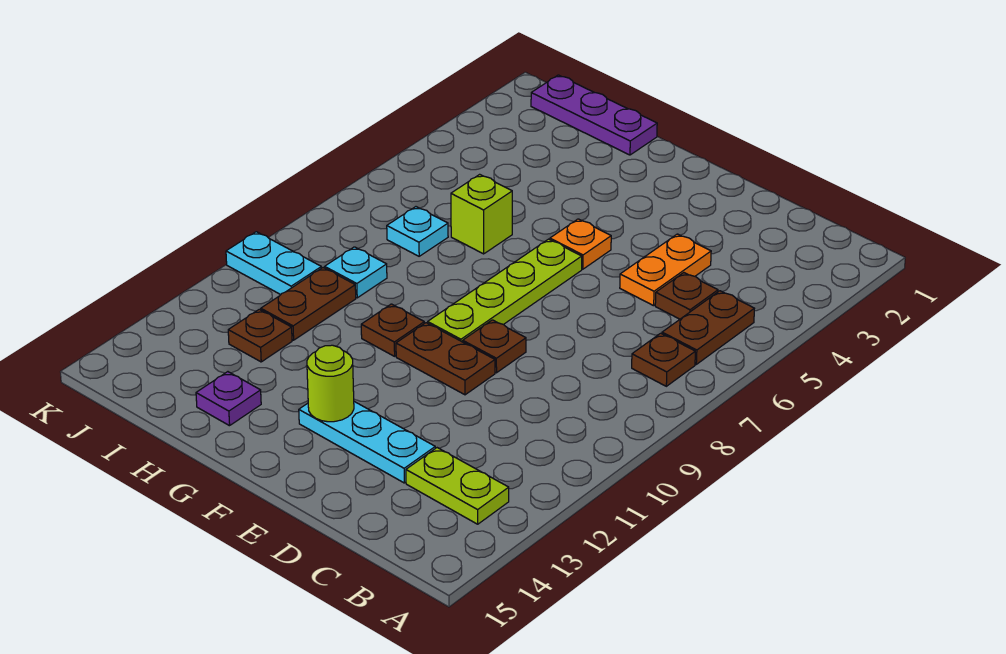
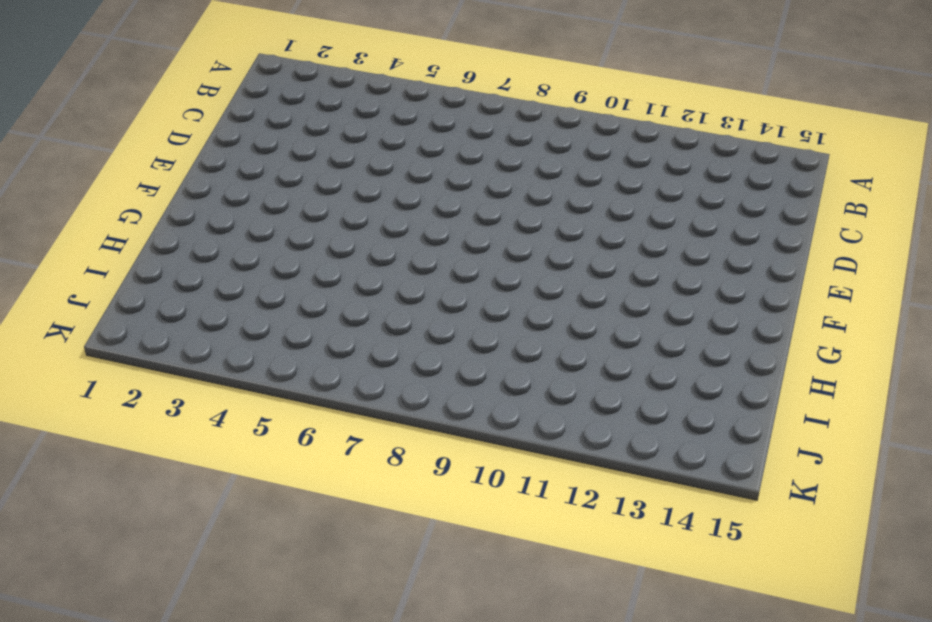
none -> brown plate B5:B6 level 1
none -> brown plate B7 level 1
none -> lime plate B13:C13 level 1

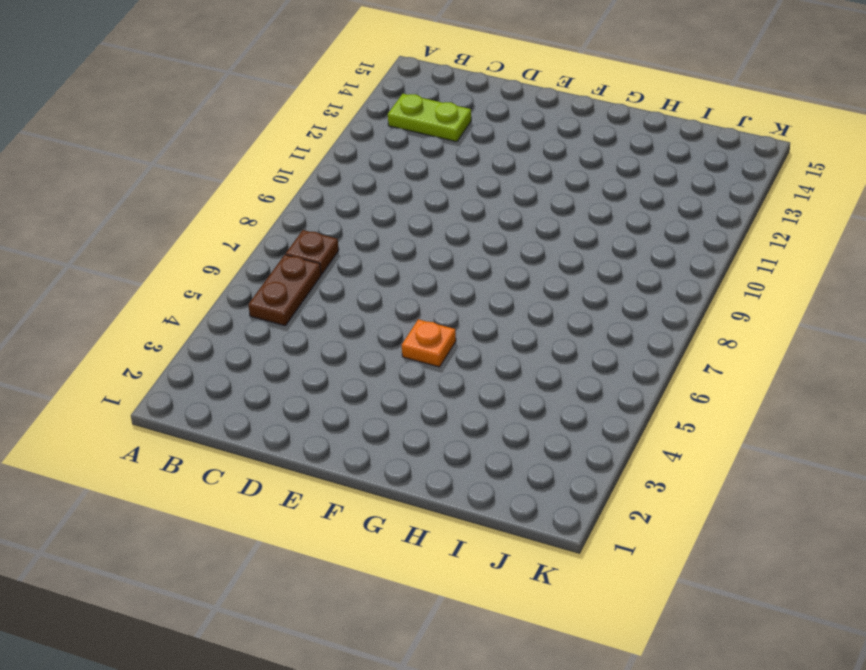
none -> brown plate C5 level 1
none -> orange plate D4:D5 level 1
none -> cyan plate D13:F13 level 1

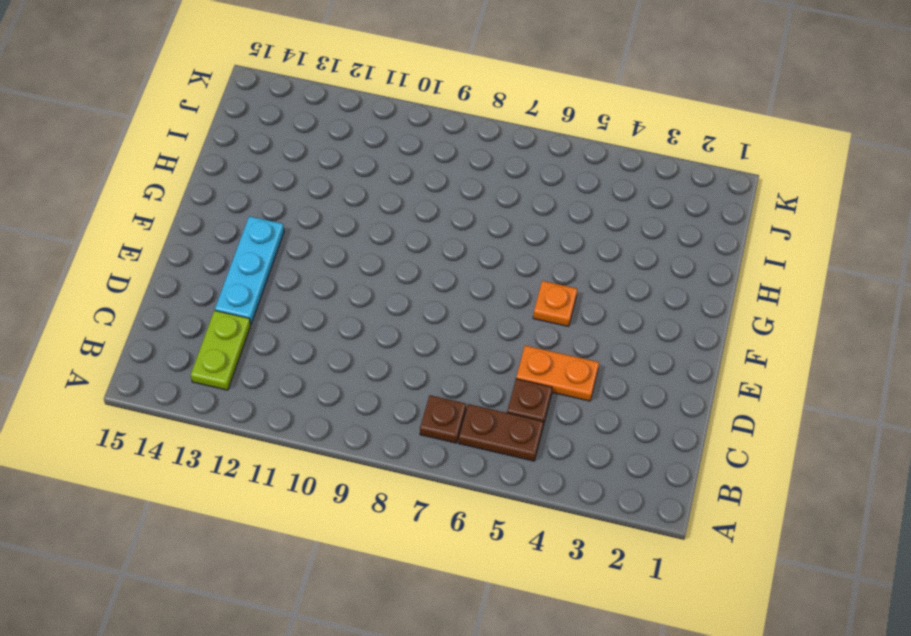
none -> brown plate E9 level 1
none -> brown plate E10:F10 level 1
none -> lime plate F6:F9 level 1

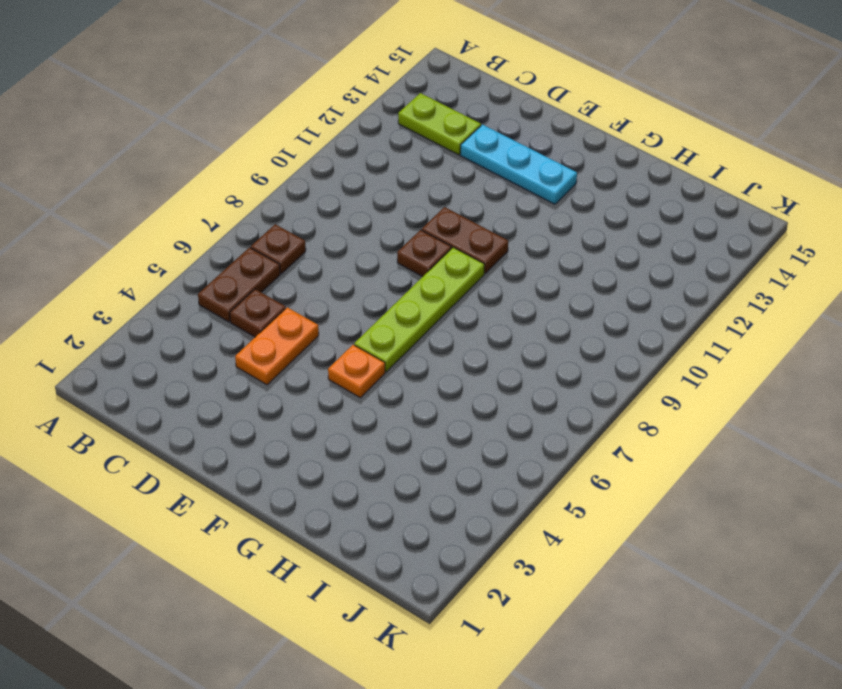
none -> brown plate G10 level 1
none -> purple plate H1:J1 level 1
none -> lime brick H6 level 1

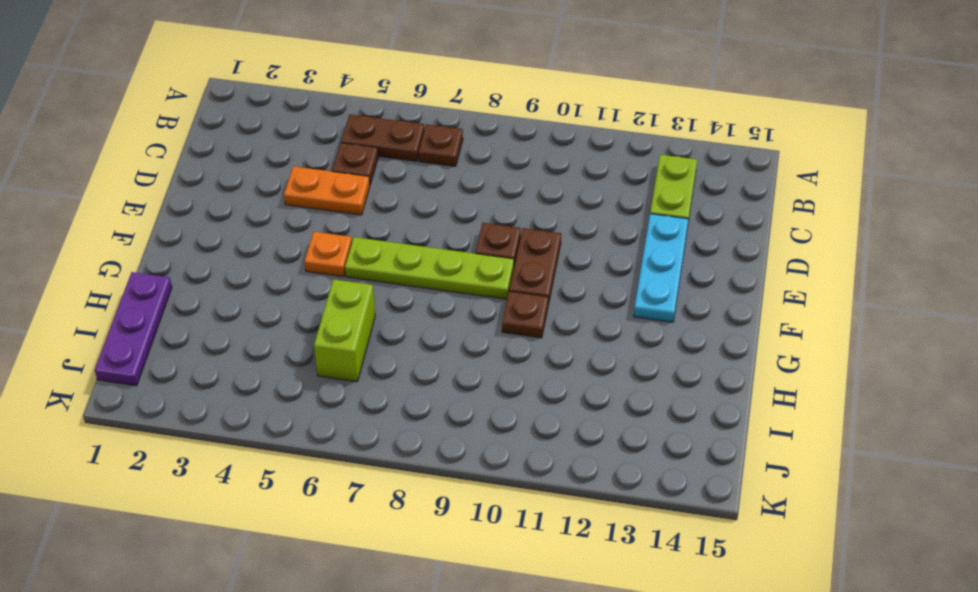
lime brick H6:I6 level 1 -> lime brick H6 level 1
none -> purple plate H14 level 1
none -> cyan plate I7 level 1
none -> cyan plate I9 level 1

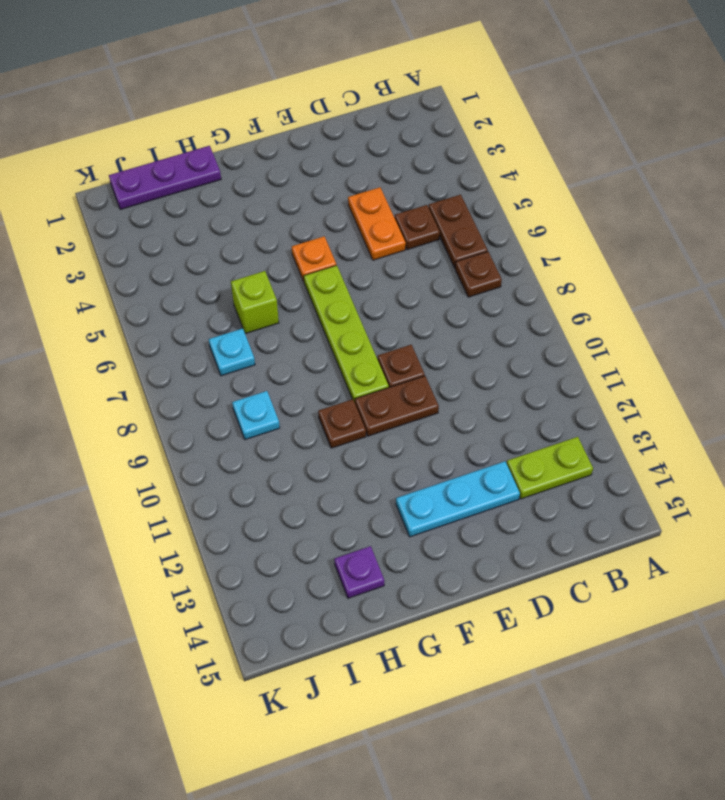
none -> brown plate I10:I11 level 1
none -> brown plate I12 level 1
none -> cyan plate J10:K10 level 1

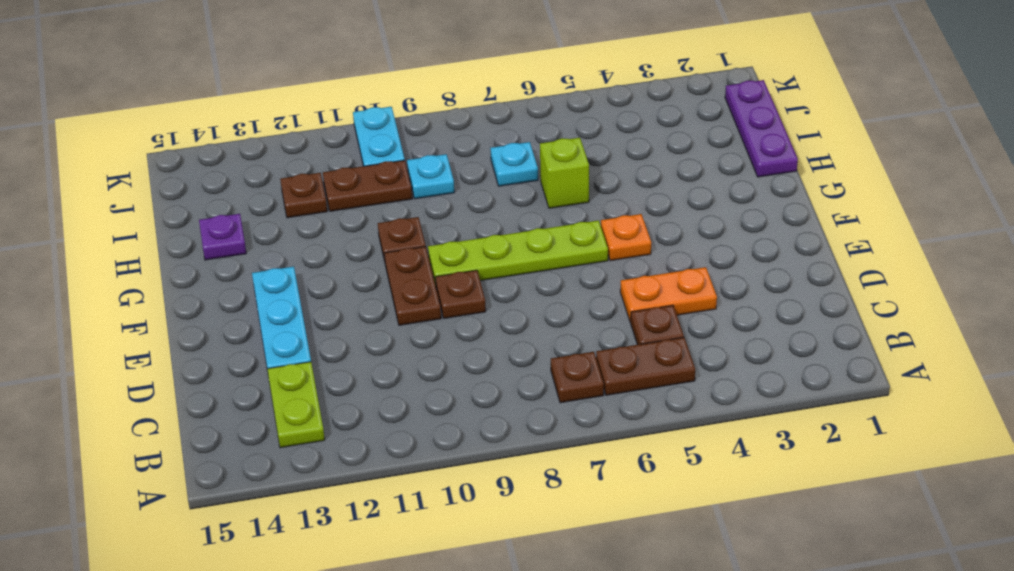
none -> lime round brick F13 level 2

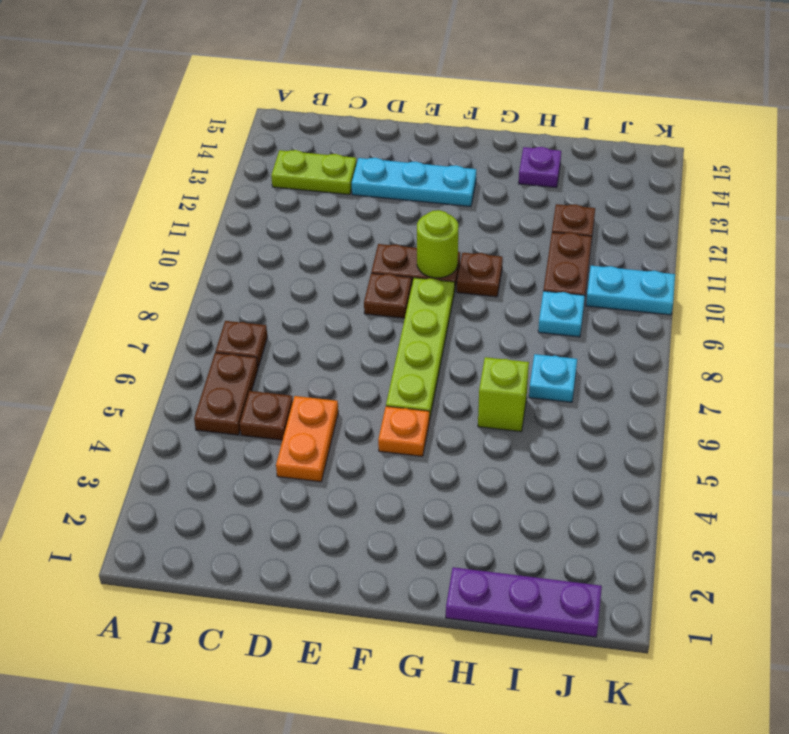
lime round brick F10 level 2 -> lime round brick F13 level 2

